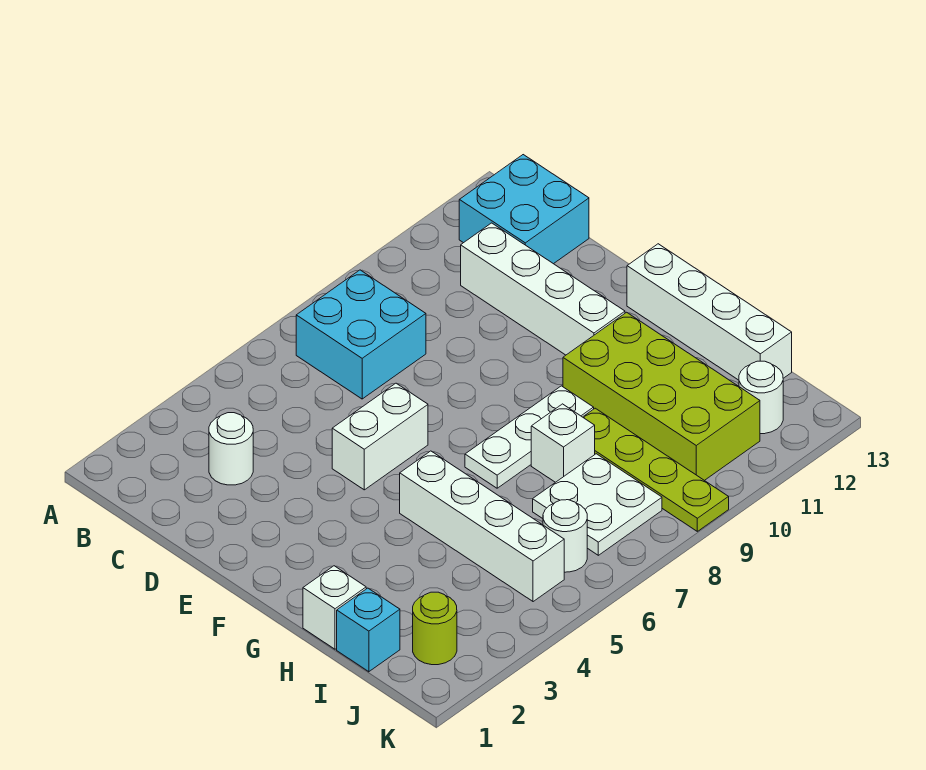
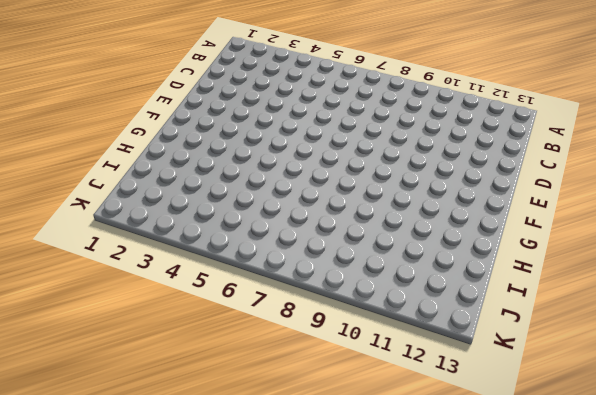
none -> cyan brick B7:C8 level 1
none -> cyan brick B12:C13 level 1
none -> white round brick C3 level 1

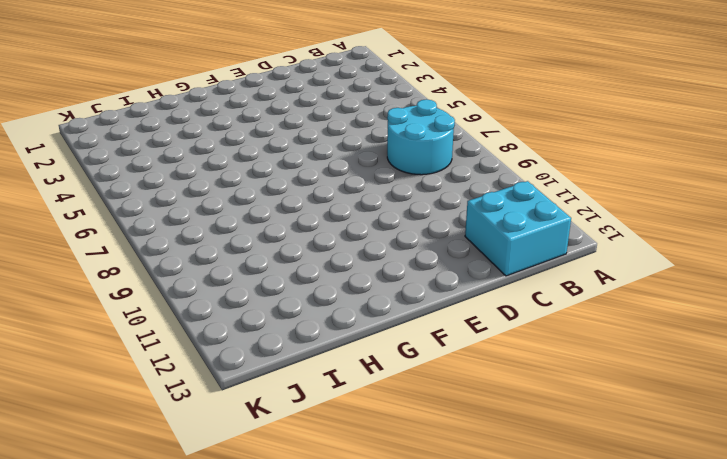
cyan round brick B7:C8 level 1 -> cyan brick B7:C8 level 1
none -> white round brick C3 level 1
none -> white brick C11:F11 level 1
none -> white brick E5:E6 level 1

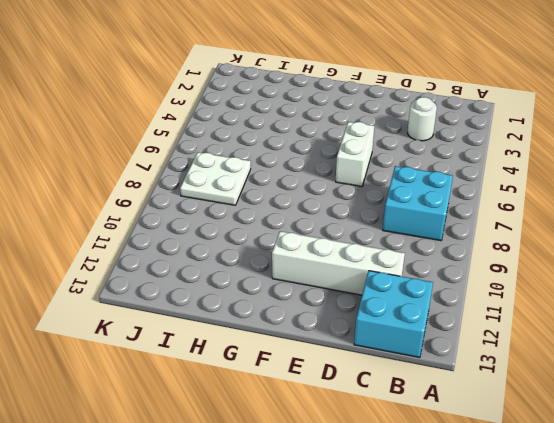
none -> white brick F13:I13 level 1
none -> white brick G5:J5 level 1
none -> white plate G7:G9 level 1

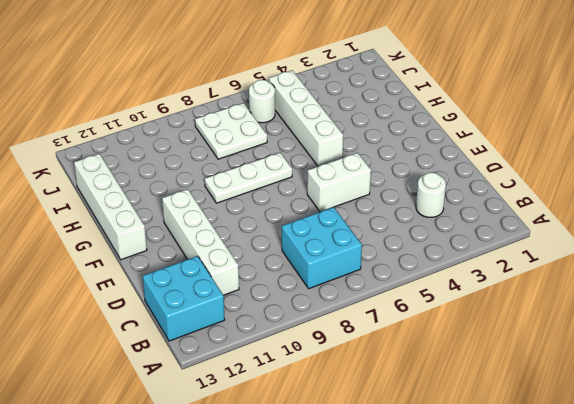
none -> lime brick G10:J11 level 1
none -> white brick H1 level 1
none -> white brick H8 level 1

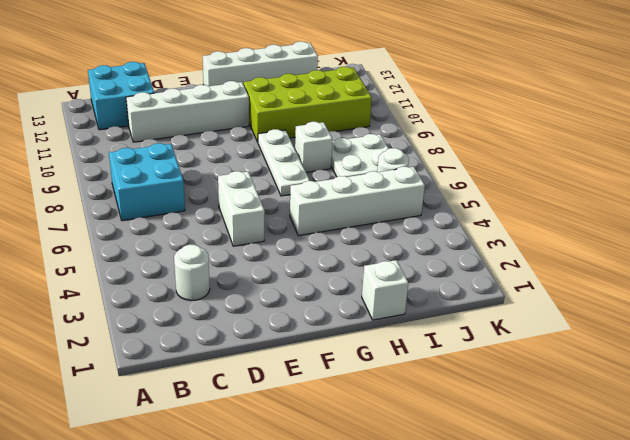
none -> lime plate H9:K9 level 1
none -> cyan brick I1 level 1
none -> lime round brick J2 level 1

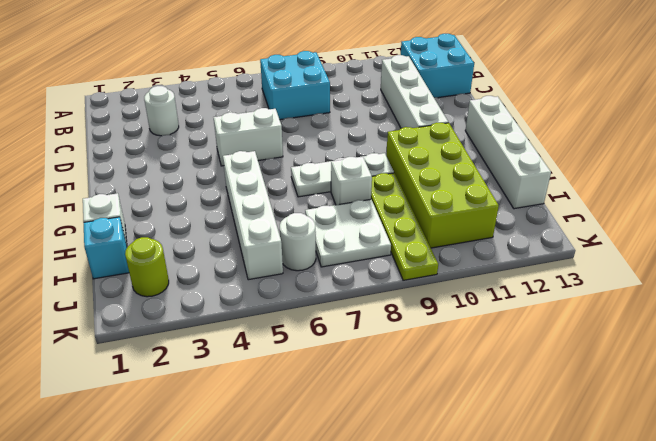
none -> white round brick J12 level 1

